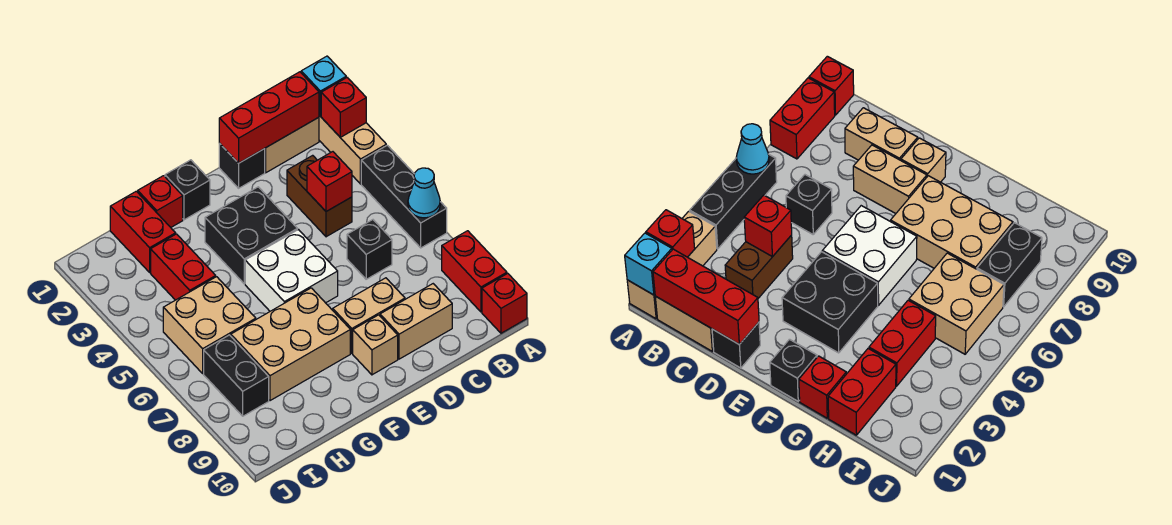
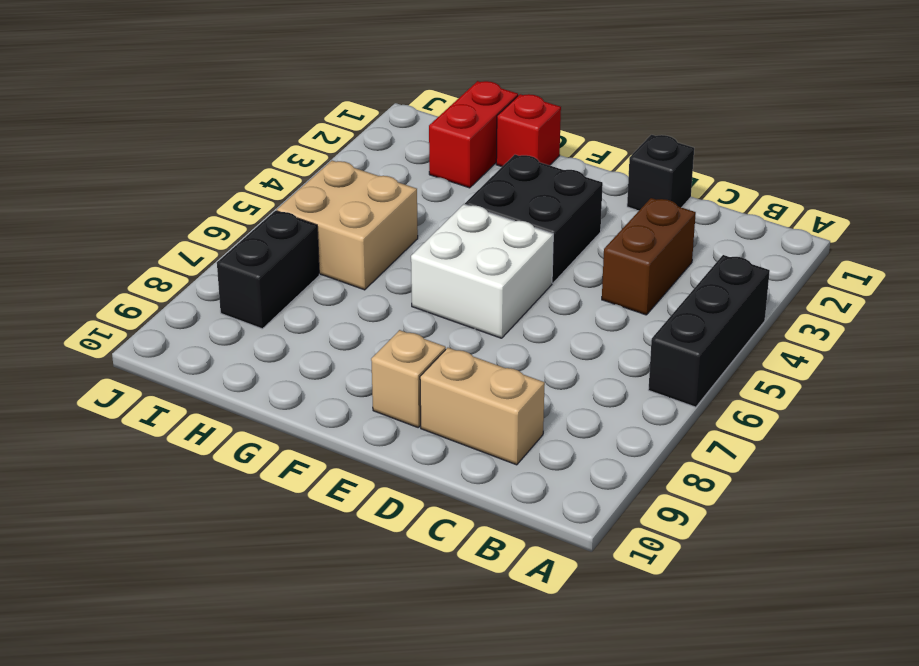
none -> tan brick A1:A3 level 1
none -> red brick A8:A9 level 1
none -> red brick A10 level 1

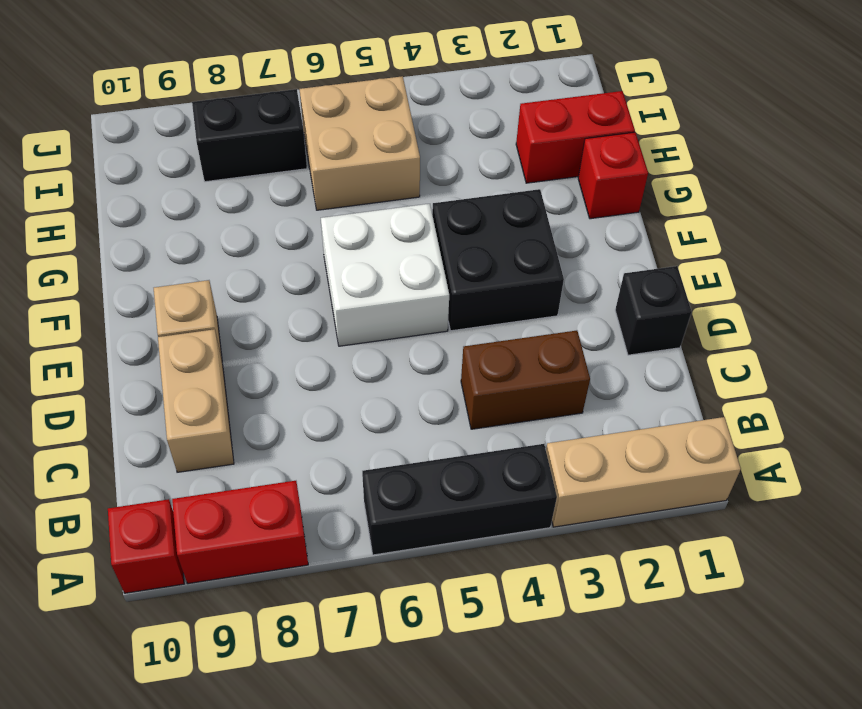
none -> tan brick B1:C1 level 1
none -> black brick C6 level 1
none -> tan brick D8:E8 level 1

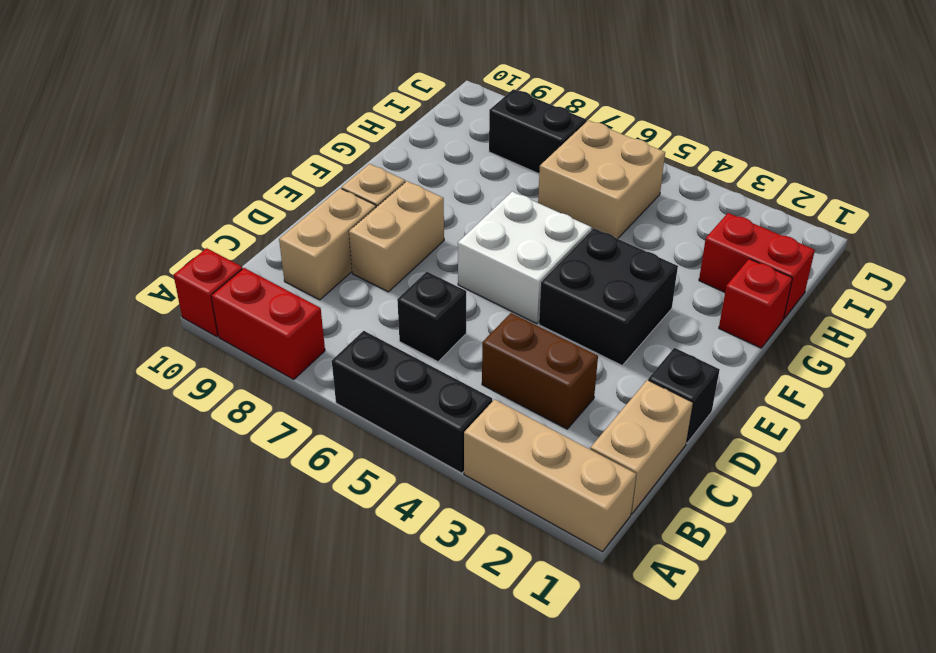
none -> black brick F1 level 1
none -> tan brick F7:H8 level 1
none -> red brick H3:H4 level 1

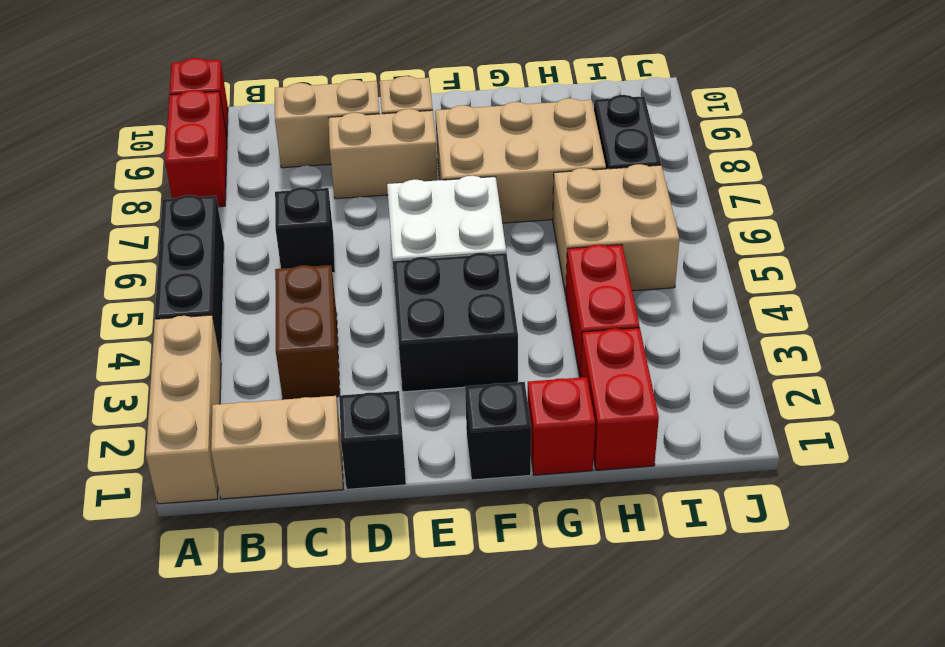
none -> cyan brick A1 level 2
none -> red brick A2 level 2
none -> cyan cone A6 level 2

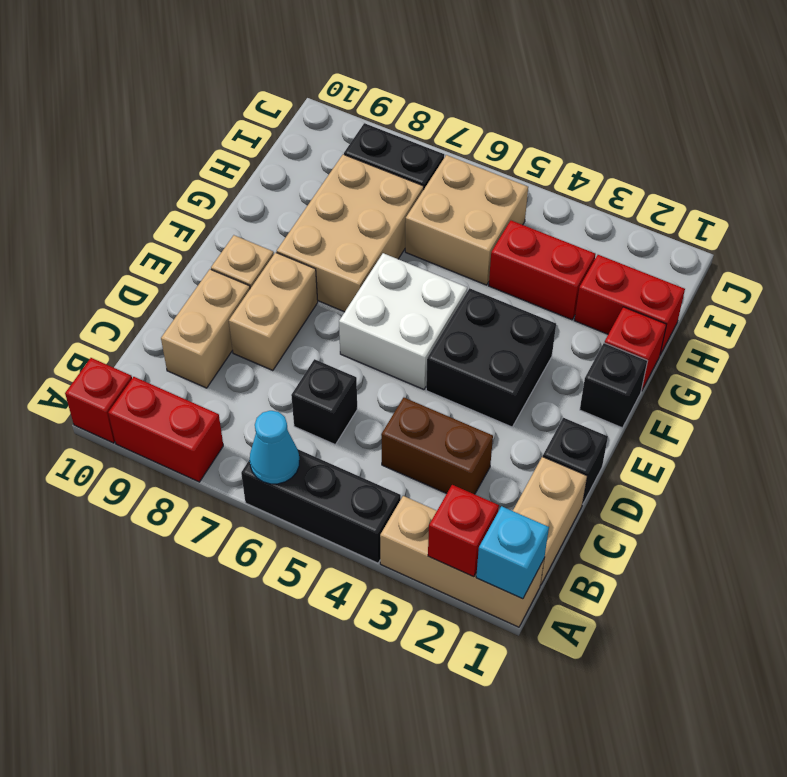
none -> red brick B1:D1 level 2
none -> red brick C4 level 2

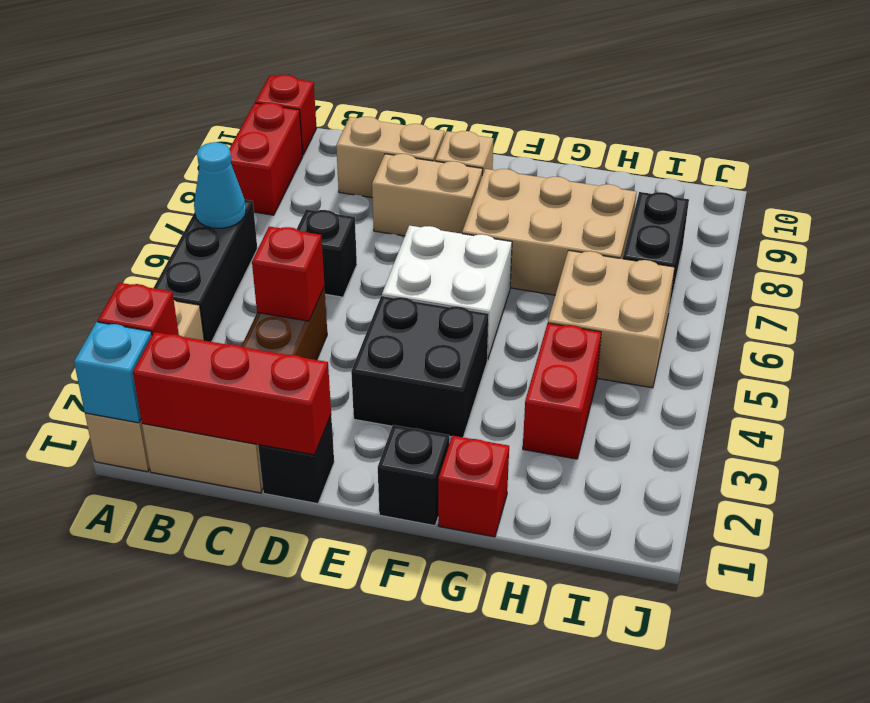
none -> red brick H1:H2 level 1

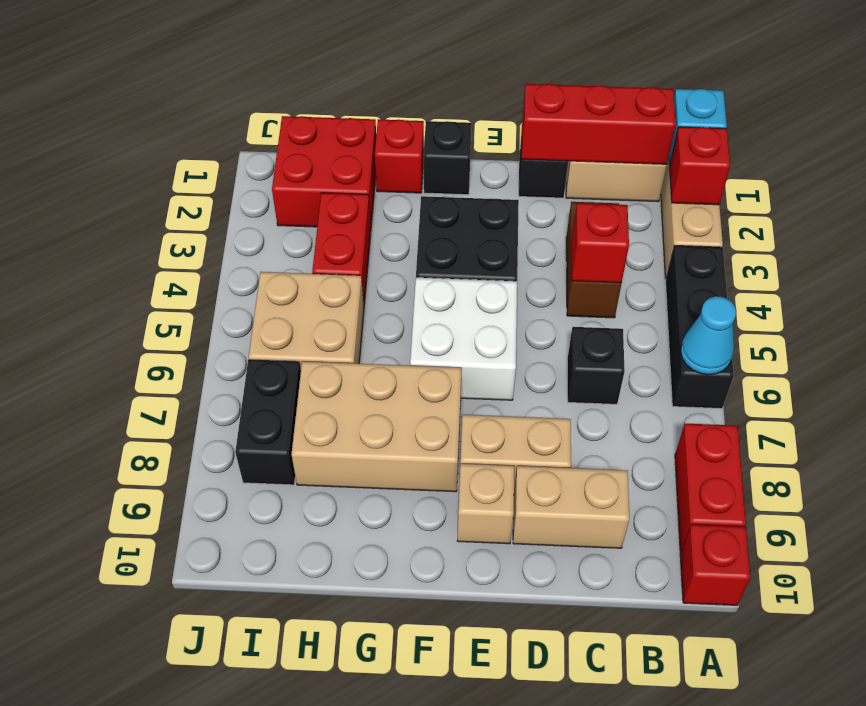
red brick H1:I2 level 1 -> red brick H1:H2 level 1

